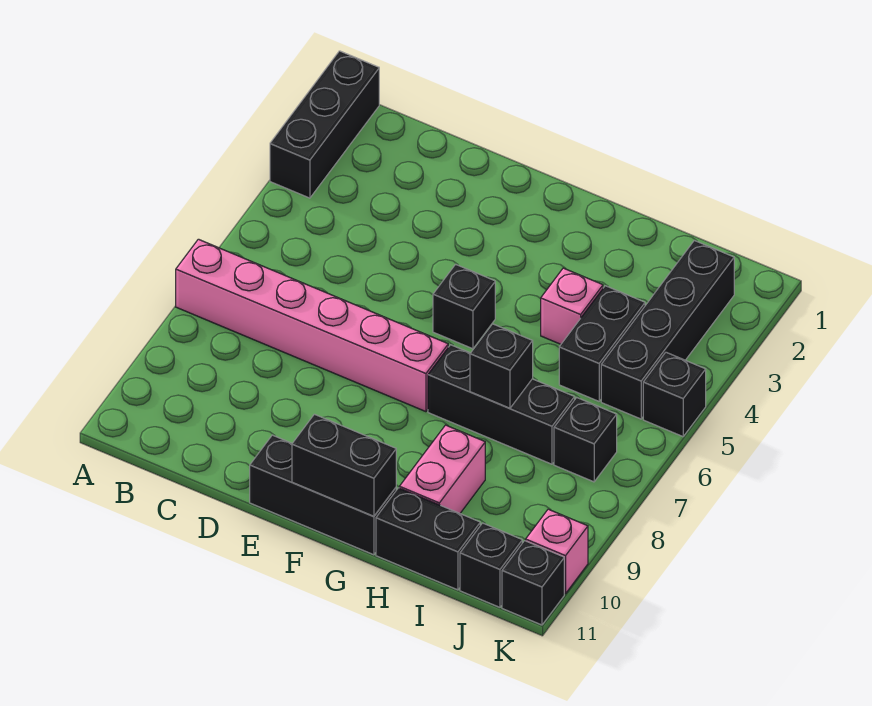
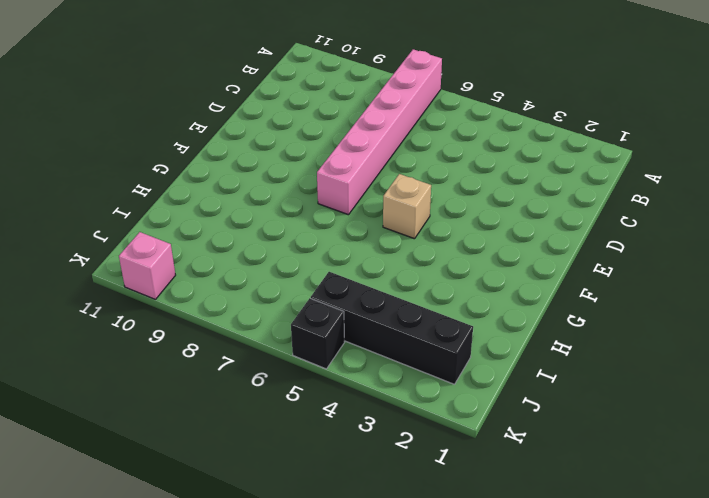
tan brick F5 level 1 -> black brick F5 level 1
none -> black brick A1:A3 level 1
none -> black brick E11:G11 level 1
none -> black brick G7:I7 level 1

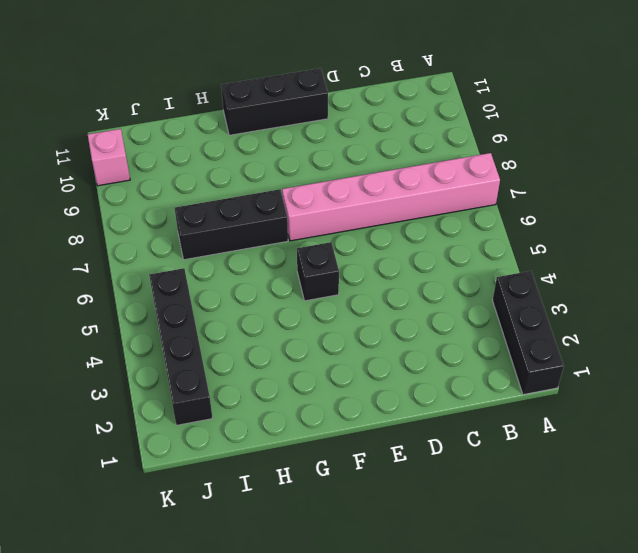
none -> pink brick H4 level 1
none -> pink brick H9:H10 level 1
none -> black brick H11:I11 level 1

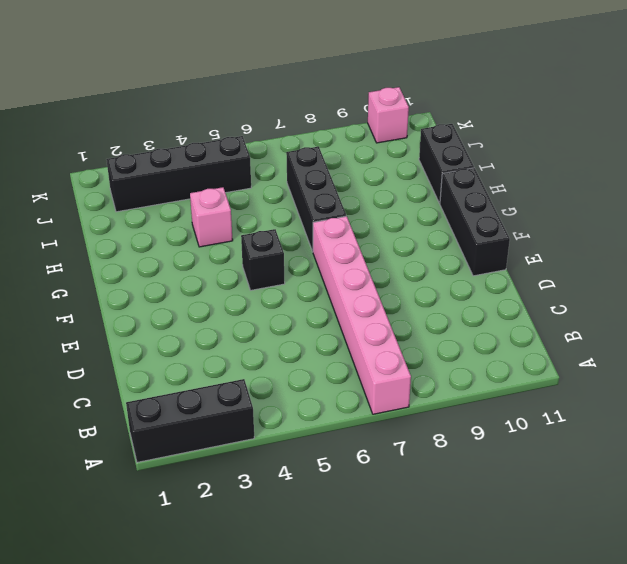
none -> pink brick H9:H10 level 1
none -> black brick I4:I5 level 1
none -> black brick J7 level 1

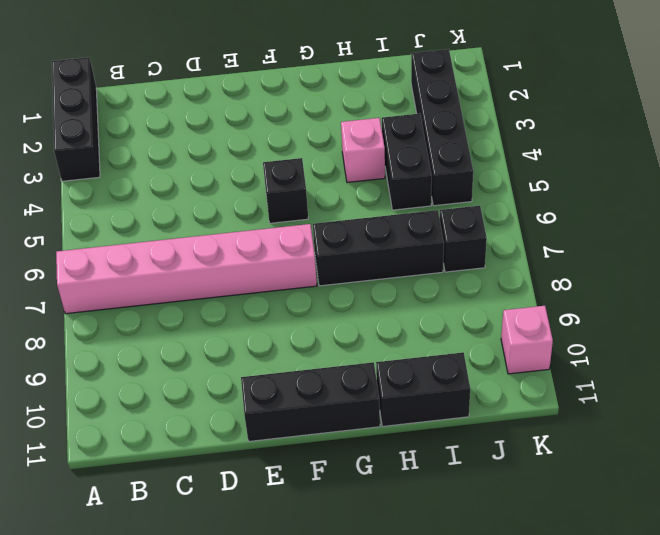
none -> pink brick H9:H10 level 1
none -> black brick J11 level 1
none -> black brick K5 level 1

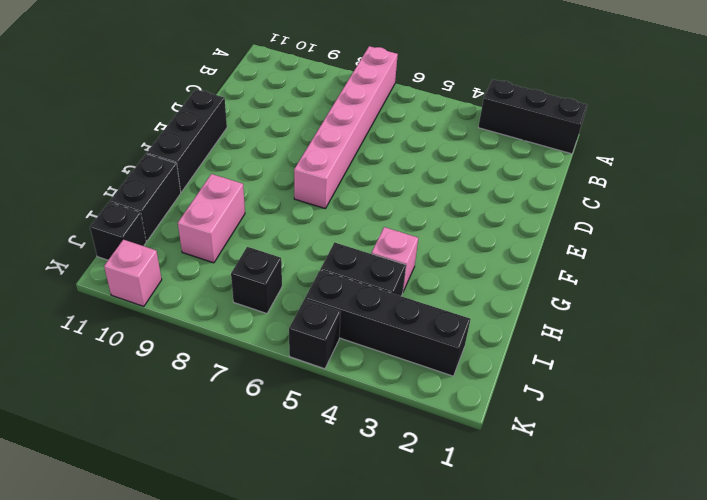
pink brick H9:I9 level 1 -> pink brick H9:H10 level 1
none -> black brick F5 level 1
none -> black brick G7:I7 level 1
none -> black brick K11 level 1

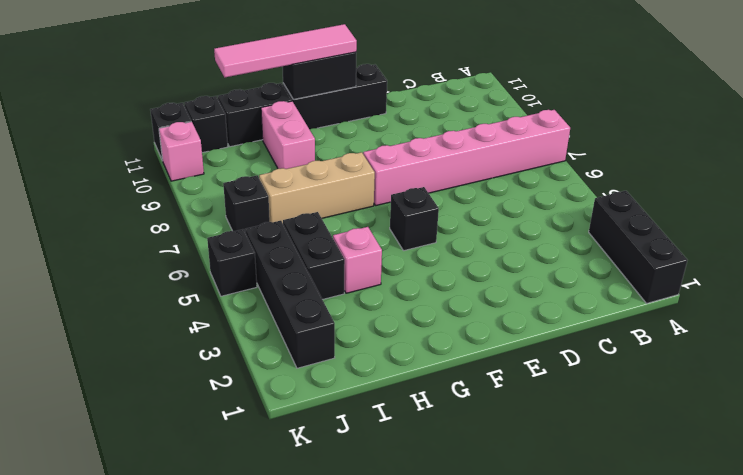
pink tile F11:I11 level 3 -> none
tan brick G7:I7 level 1 -> black brick G7:I7 level 1
none -> black brick H7 level 2

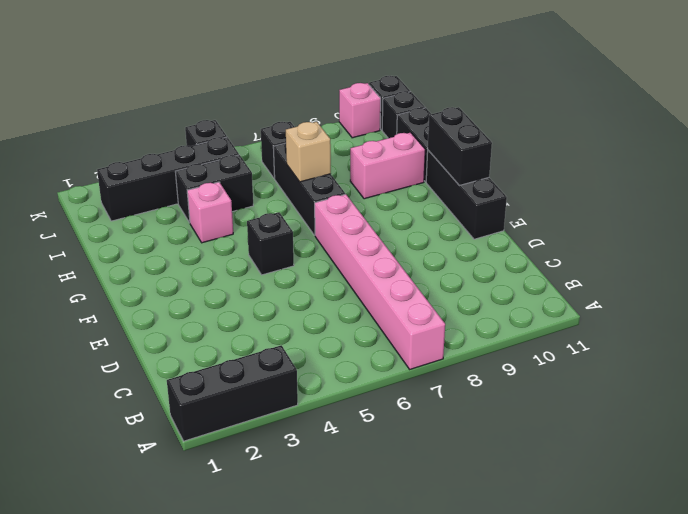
tan brick H7 level 2 -> black brick H7 level 2

